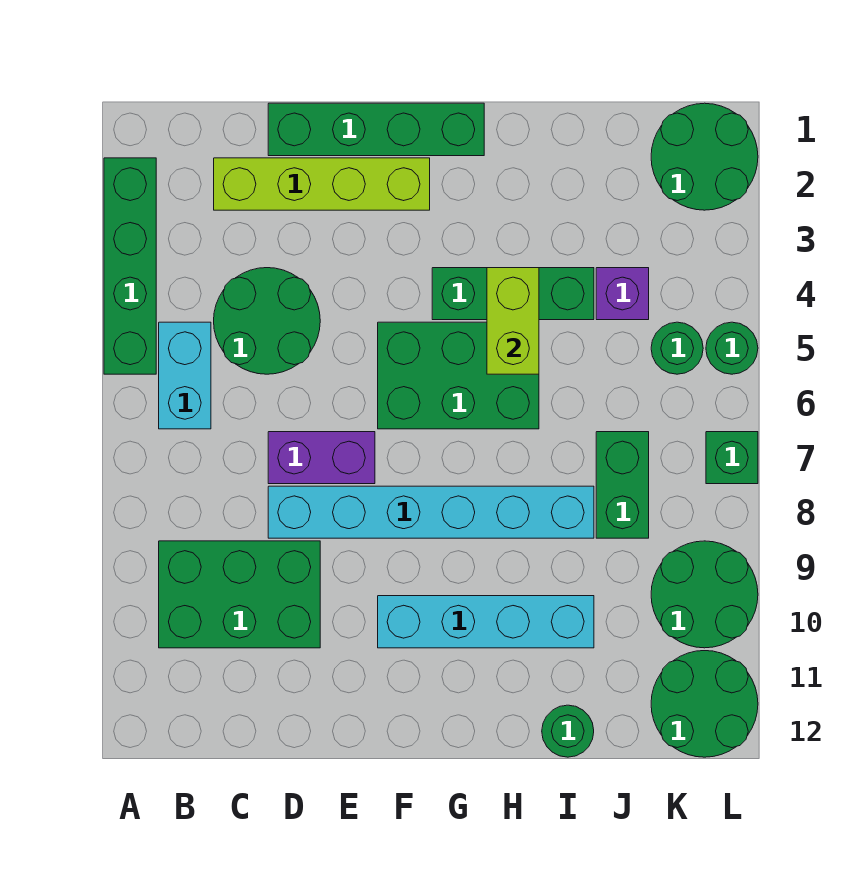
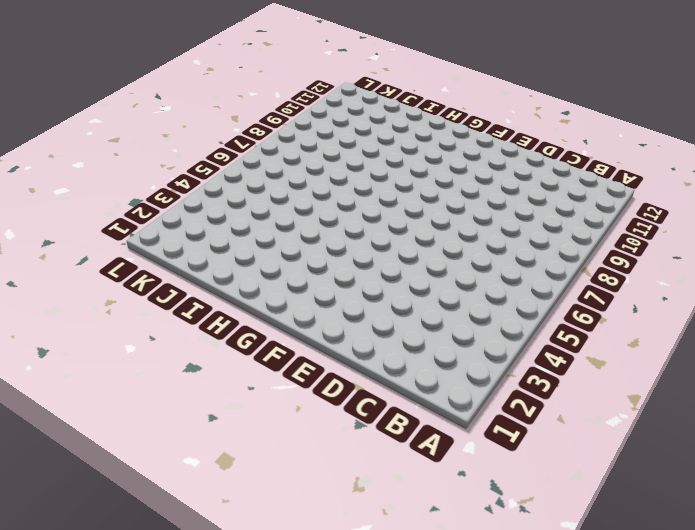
none -> green brick A2:A5 level 1
none -> cyan brick B5:B6 level 1
none -> green brick B9:D10 level 1

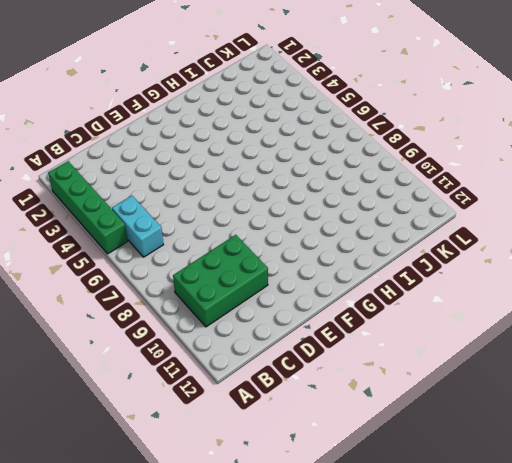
none -> lime brick C2:F2 level 1
none -> green round brick C4:D5 level 1
none -> green brick D1:G1 level 1

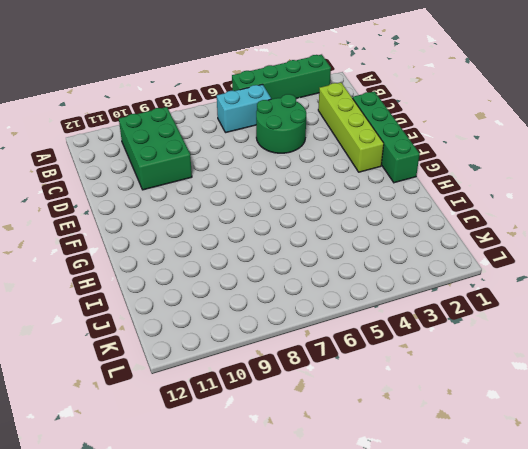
none -> purple brick D7:E7 level 1
none -> cyan brick D8:I8 level 1
none -> green brick F5:H6 level 1

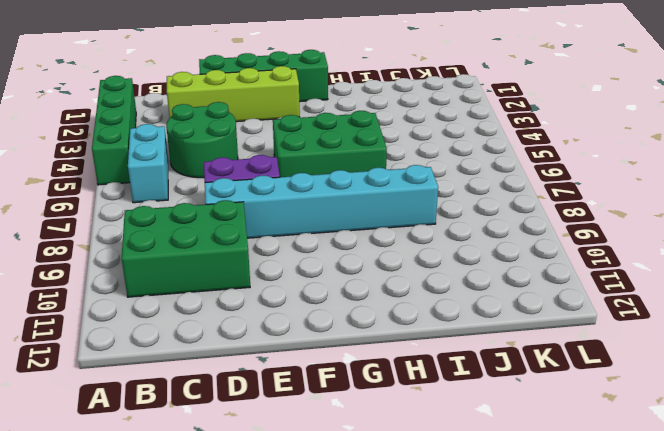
none -> cyan brick F10:I10 level 1
none -> green brick G4:I4 level 1
none -> green round brick I12 level 1

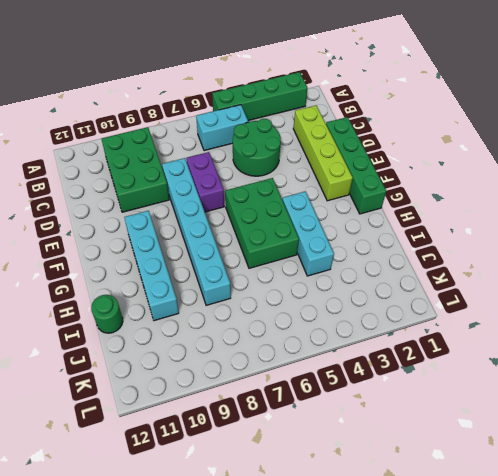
cyan brick G4:I4 level 1 -> green brick G4:I4 level 1
none -> purple brick J4 level 1
none -> green brick J7:J8 level 1
none -> green round brick K1:L2 level 1

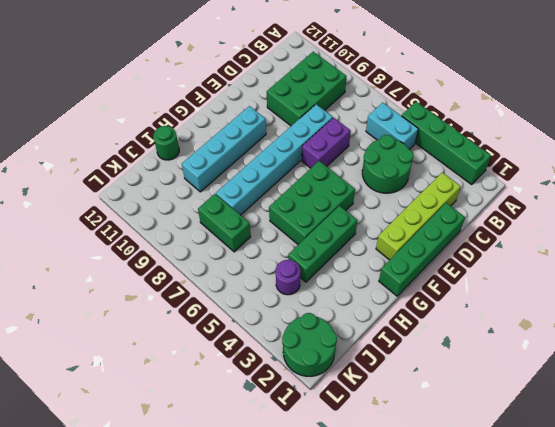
purple round brick J4 level 1 -> purple brick J4 level 1
none -> green round brick K5 level 1
none -> green round brick K9:L10 level 1
none -> green round brick K11:L12 level 1

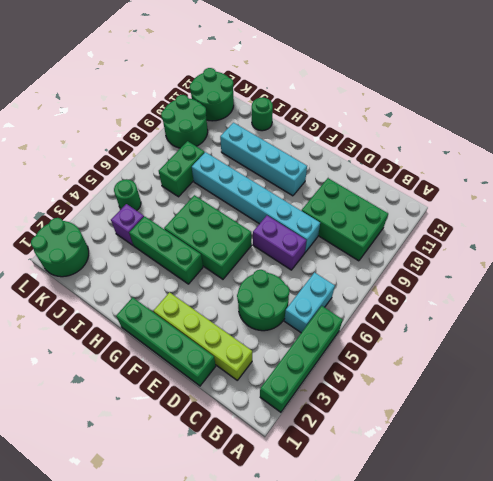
none -> green round brick L5 level 1
none -> green brick L7 level 1
none -> lime brick H4:H5 level 2

